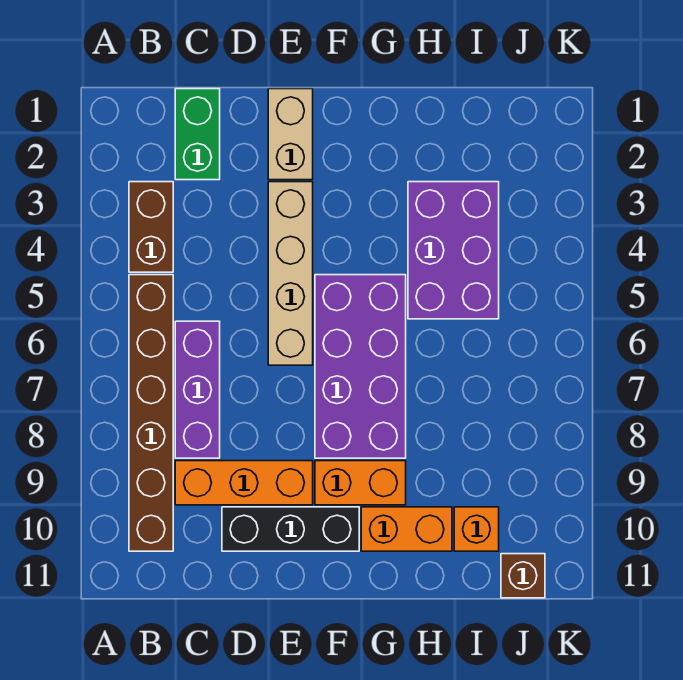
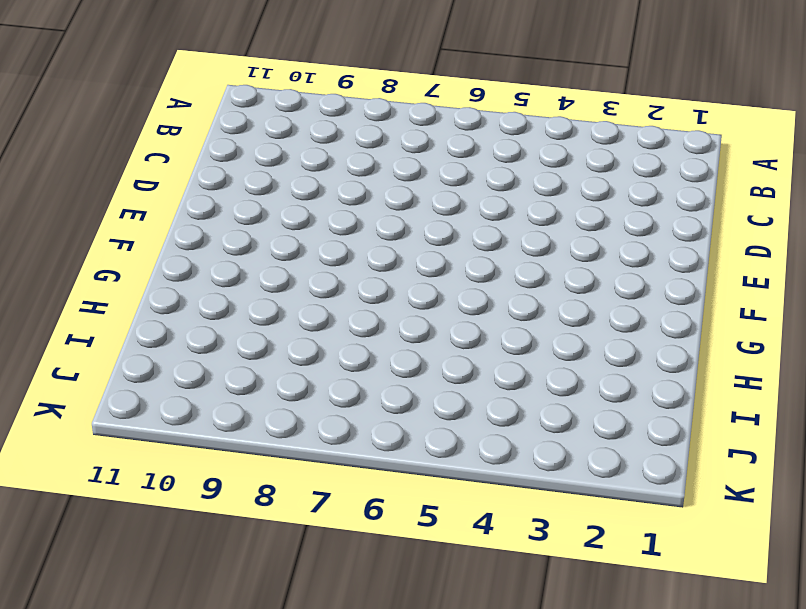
none -> brown brick B3:B4 level 1
none -> brown brick B5:B10 level 1
none -> green brick C1:C2 level 1

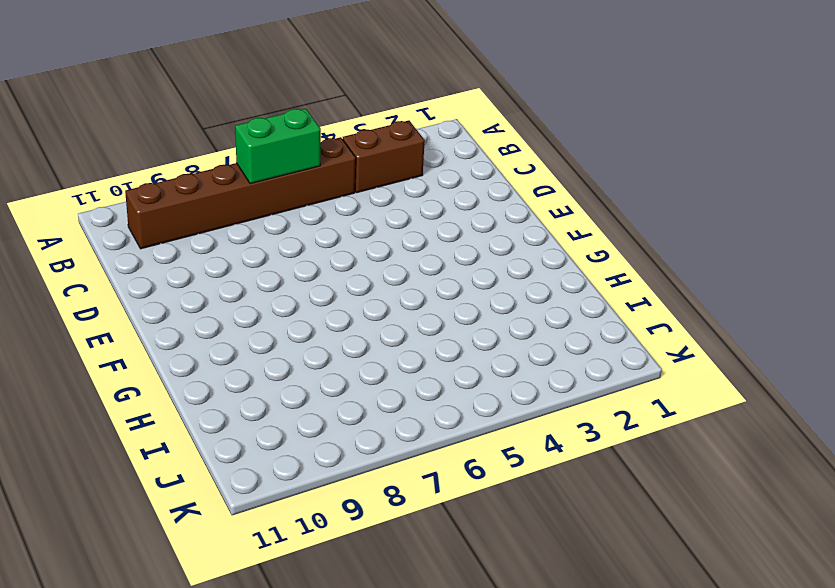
green brick B6:B7 level 2 -> green brick C1:C2 level 1
none -> purple brick C6:C8 level 1
none -> orange brick C9:E9 level 1
none -> black brick D10:F10 level 1

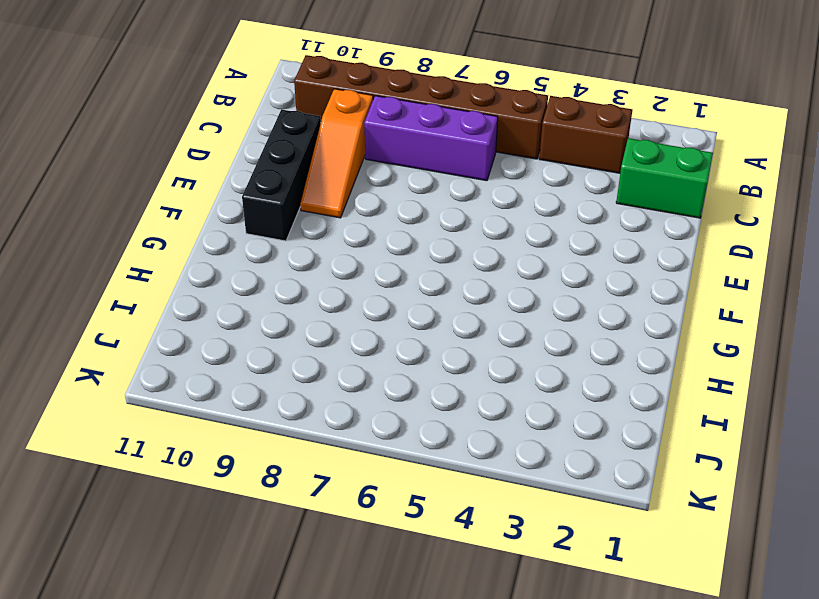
orange slope C9:E9 level 1 top C -> orange brick C9:E9 level 1
none -> tan brick E1:E2 level 1
none -> tan brick E3:E6 level 1
none -> purple brick F5:G8 level 1

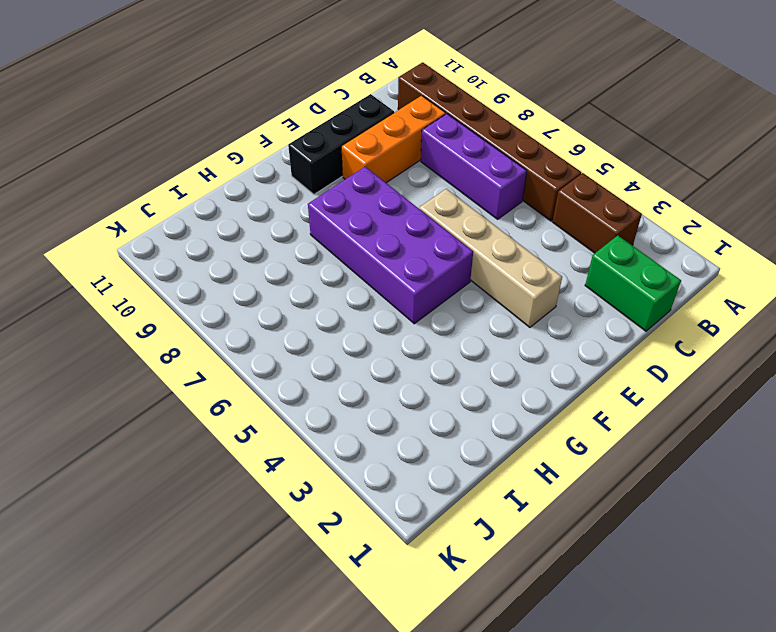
none -> tan brick E1:E2 level 1
none -> orange brick F9:G9 level 1
none -> orange brick G10:H10 level 1

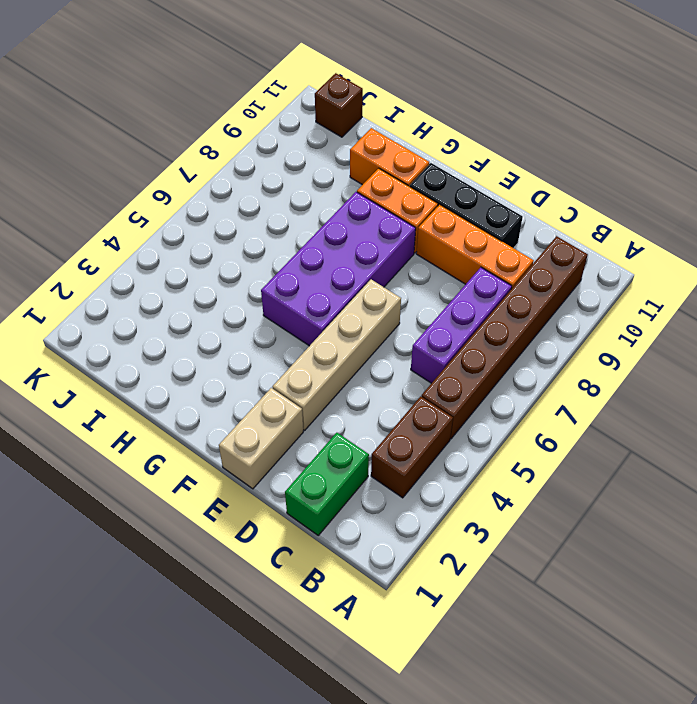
none -> purple brick H3:I5 level 1
none -> orange brick I10 level 1

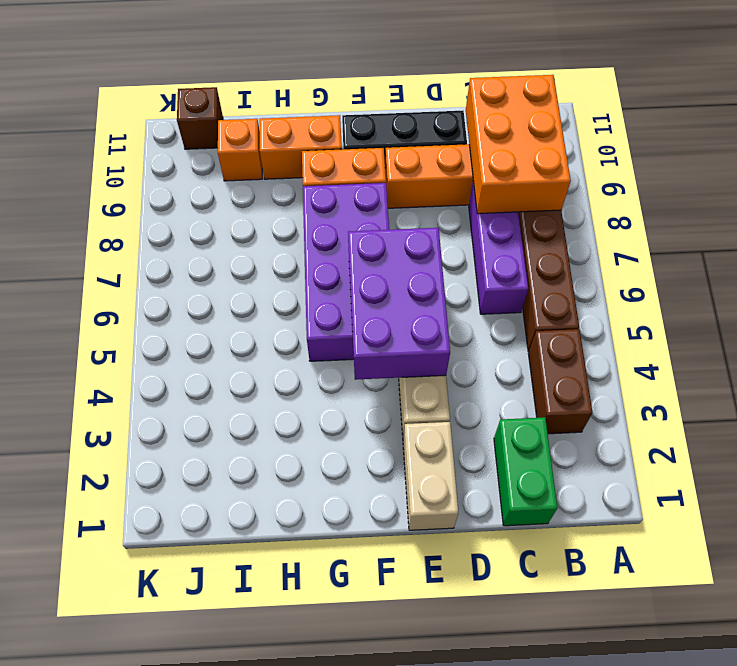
orange brick B8:C10 level 2 -> none
purple brick E4:F6 level 2 -> purple brick H3:I5 level 1

